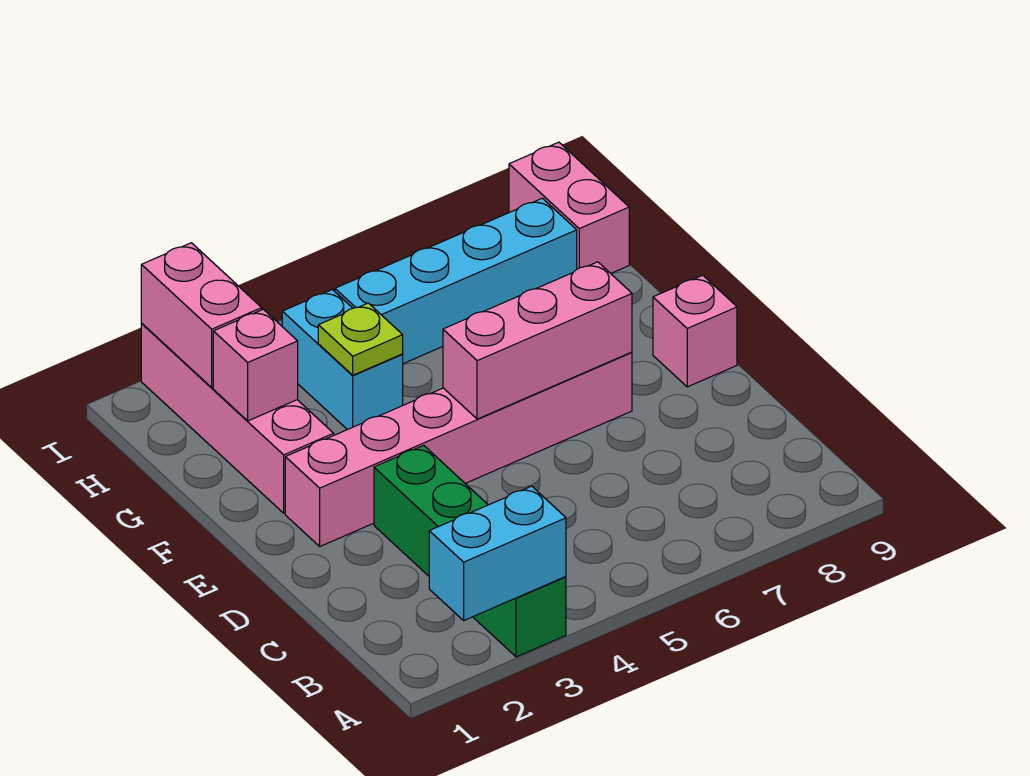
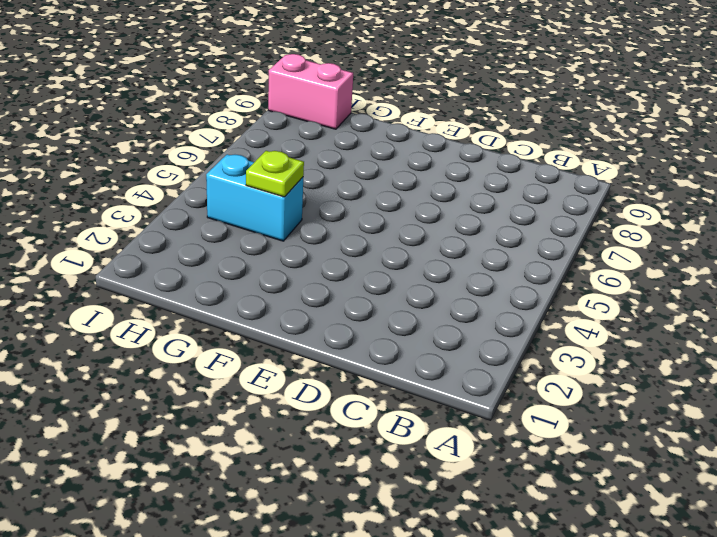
none -> green brick A3:D3 level 1
none -> pink brick E2:E7 level 1
none -> pink brick E9 level 1

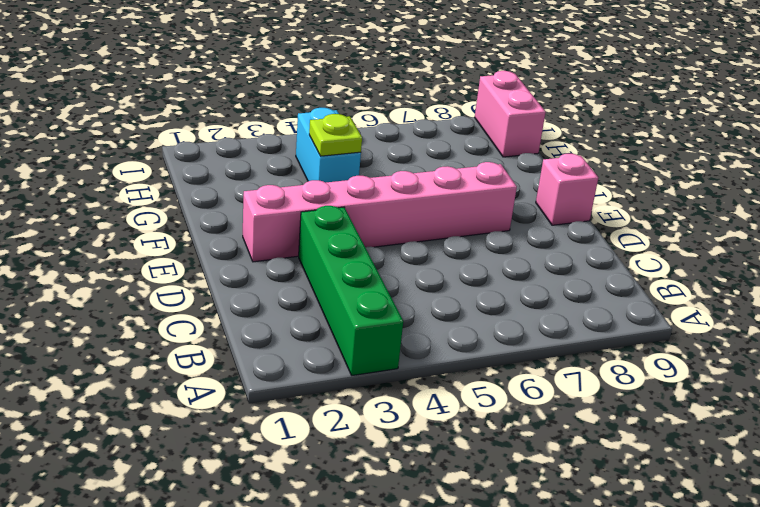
none -> pink brick F2:I2 level 1
none -> cyan brick H5:H8 level 1
none -> cyan brick A2:A3 level 2

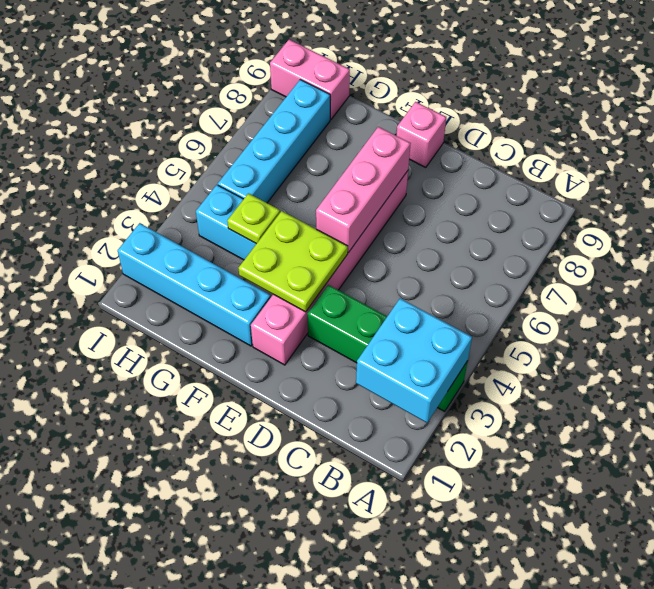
cyan brick A2:B3 level 2 -> cyan brick A2:A3 level 2
lime plate E3:F4 level 2 -> none
cyan brick F2:I2 level 1 -> pink brick F2:I2 level 1
none -> pink brick G2 level 2
none -> pink brick H2:I2 level 2

